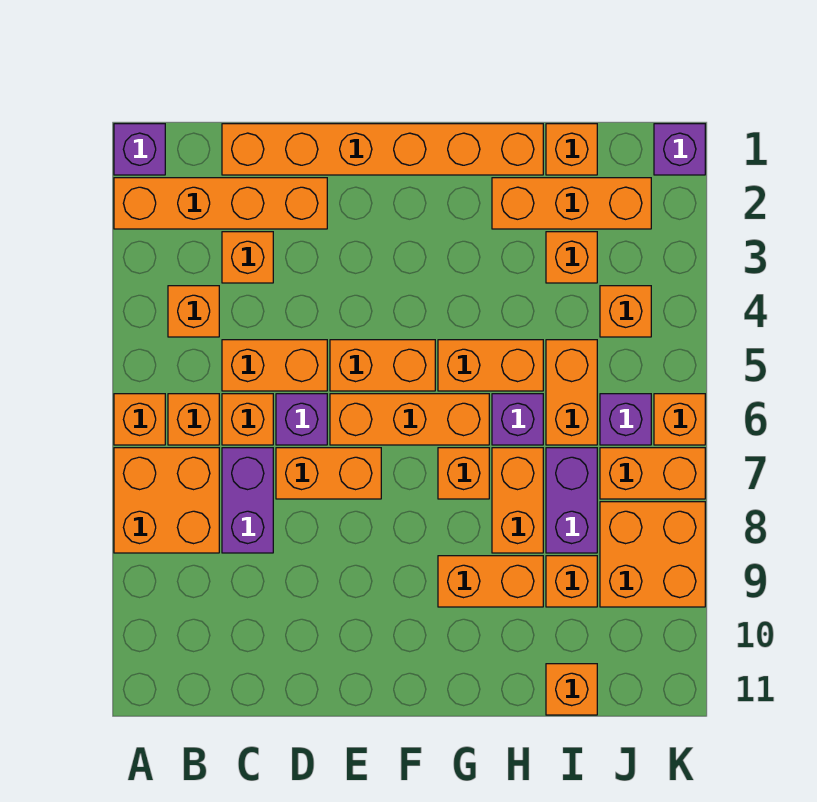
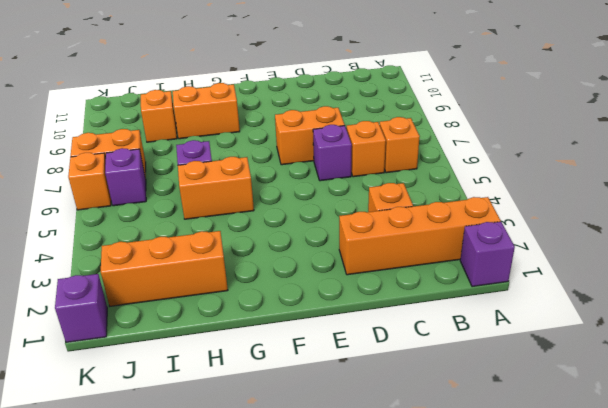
none -> orange brick A6 level 1
none -> orange brick A7:B8 level 1
none -> orange brick B4 level 1
none -> orange brick C1:H1 level 1

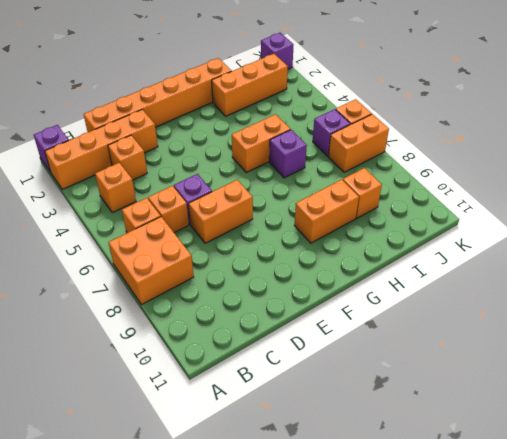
none -> orange brick A6 level 1
none -> orange brick C5:D5 level 1
none -> purple brick C7:C8 level 1
none -> orange brick E5:F5 level 1

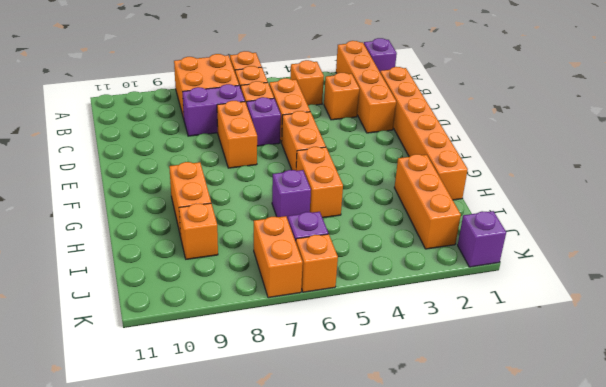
none -> orange brick E6:G6 level 1
none -> orange brick G7 level 1
none -> orange brick H7:H8 level 1
none -> orange brick I1 level 1

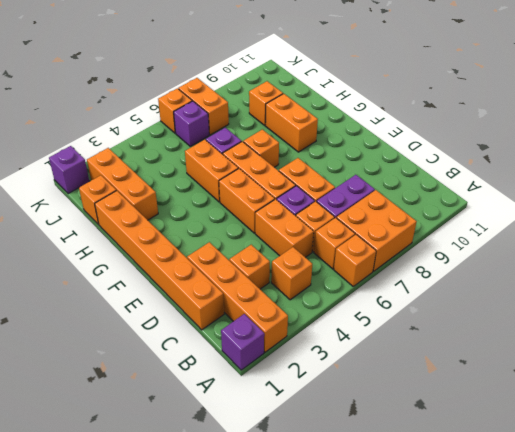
none -> orange brick H7:H8 level 1
none -> orange brick I3 level 1
none -> orange brick I5:I6 level 1
none -> purple brick I7:I8 level 1

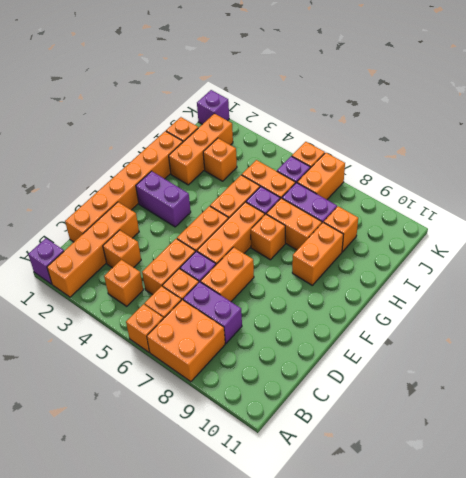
purple brick F2:F3 level 1 -> none
none -> orange brick I11 level 1
none -> orange brick J4 level 1
none -> orange brick J8:K9 level 1

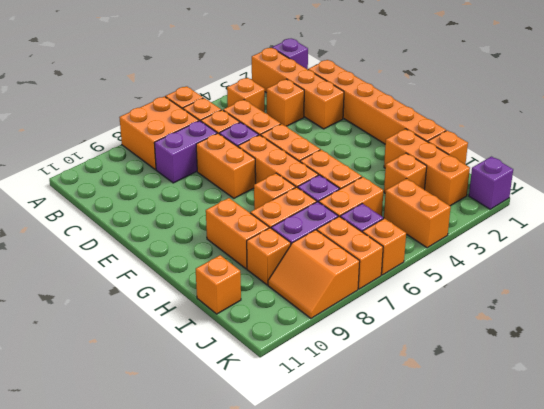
orange brick J4:K4 level 1 -> orange brick J4 level 1
orange slope J8:K9 level 1 top 8 -> orange brick J8:K9 level 1

